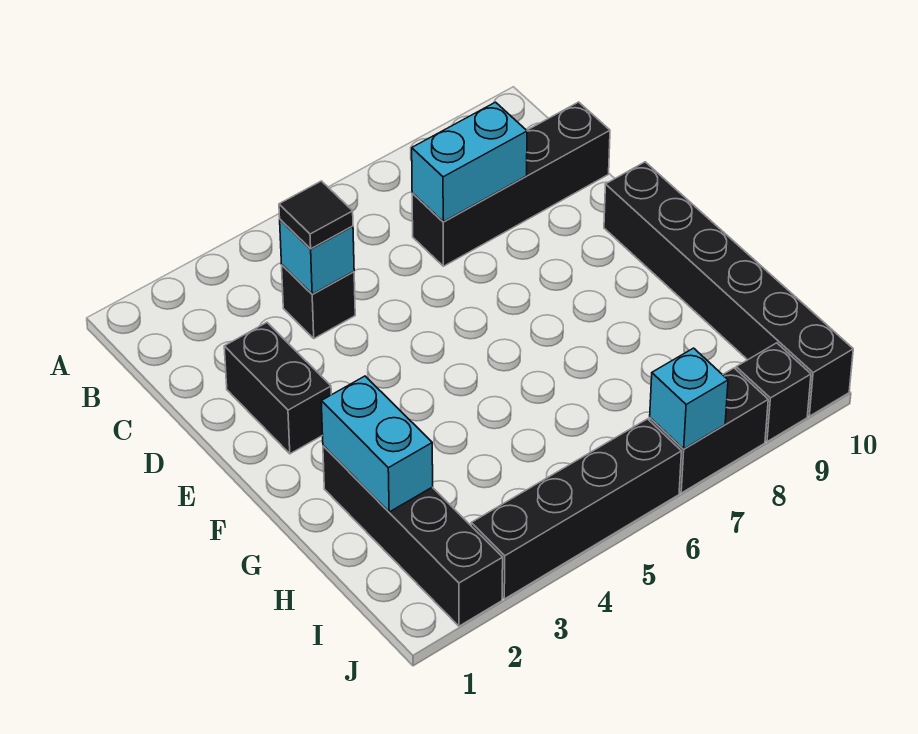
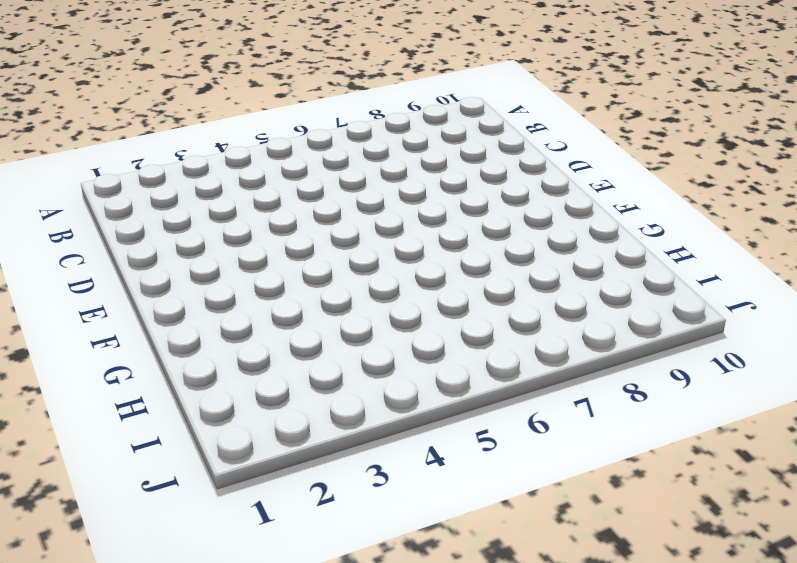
none -> black brick C4 level 1
none -> black brick C7:C10 level 1
none -> black brick D2:E2 level 1

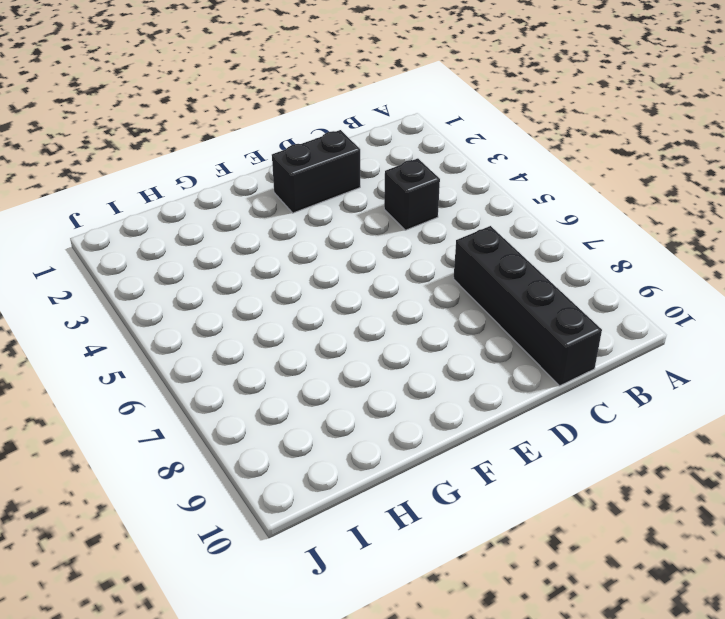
none -> black brick E10:J10 level 1
none -> black brick G2:J2 level 1
none -> black brick J3:J6 level 1

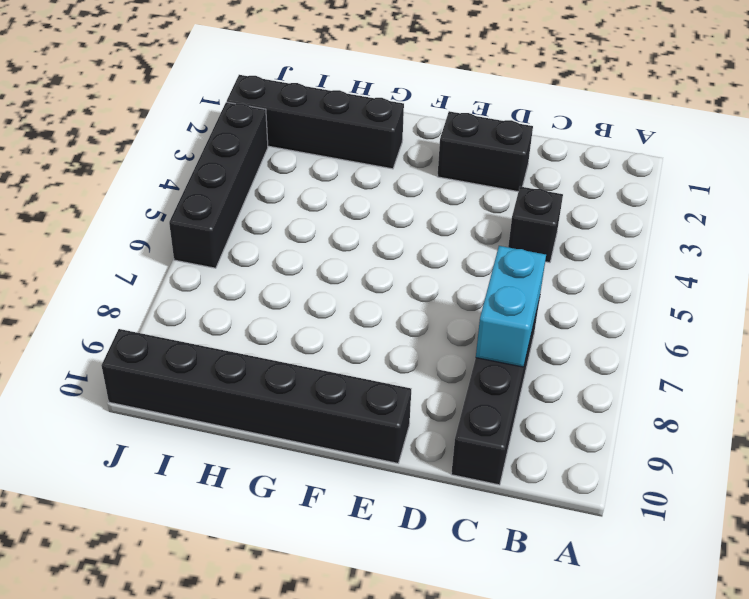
none -> black brick J7:J8 level 1
none -> black brick J9 level 1
none -> cyan brick C4 level 2

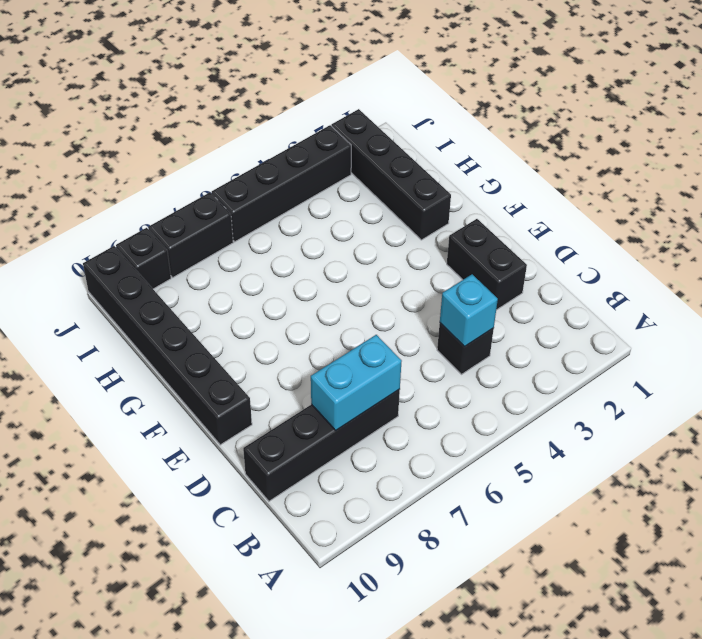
none -> cyan brick G2:H2 level 2
none -> cyan brick J7 level 2
none -> black tile C4 level 3

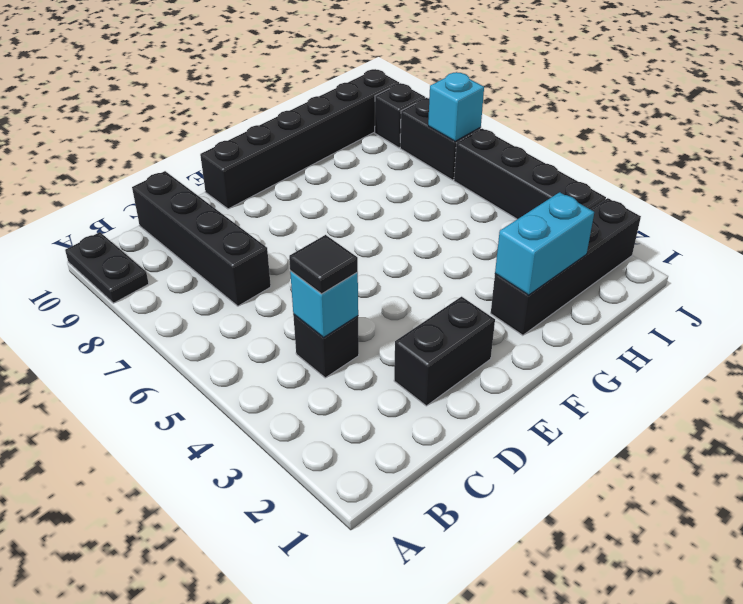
black plate A9:A10 level 1 -> none
none -> cyan brick C7:C8 level 2

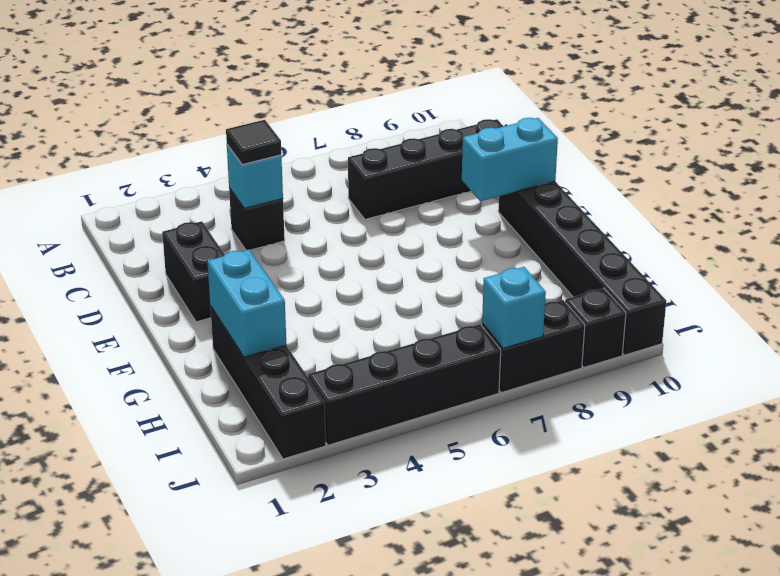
cyan brick E9:E10 level 2 -> cyan brick C7:C8 level 2

